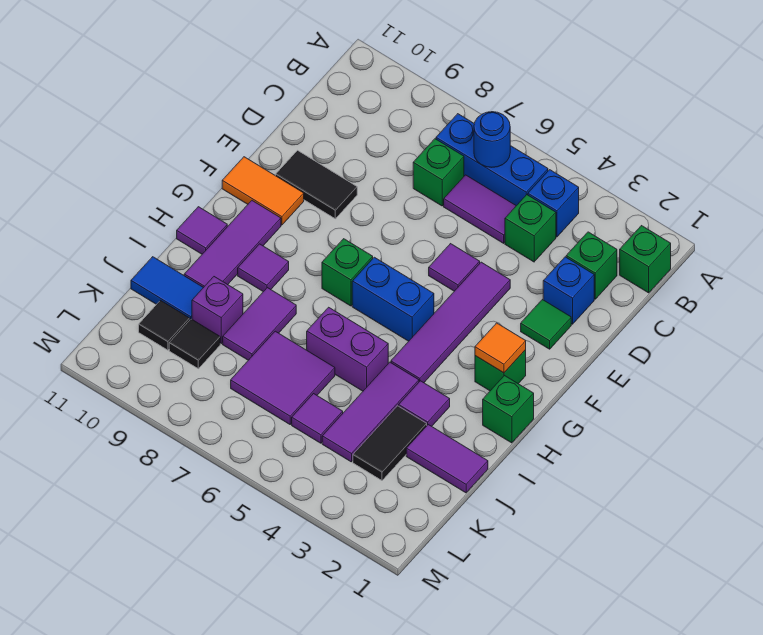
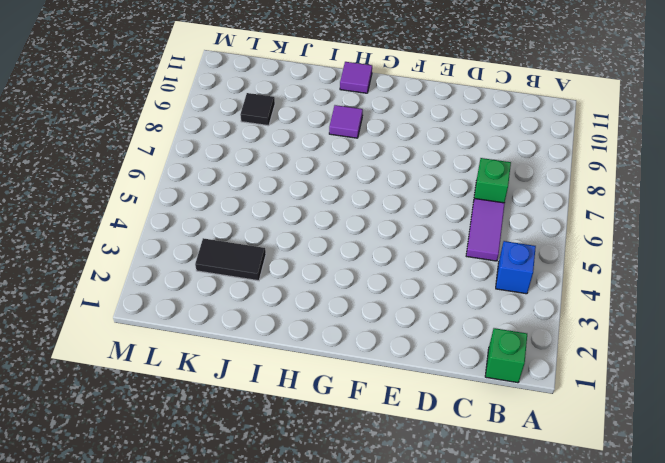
none -> blue brick B5:B7 level 1
none -> green brick C2 level 1
none -> green brick C4 level 1
none -> blue brick D2 level 1

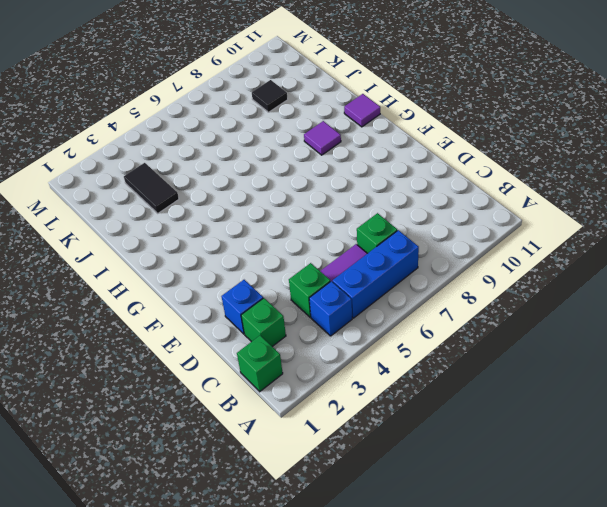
none -> green tile E2 level 1
none -> purple tile E4:H4 level 1
none -> purple tile E5 level 1
none -> black tile E9:E10 level 1

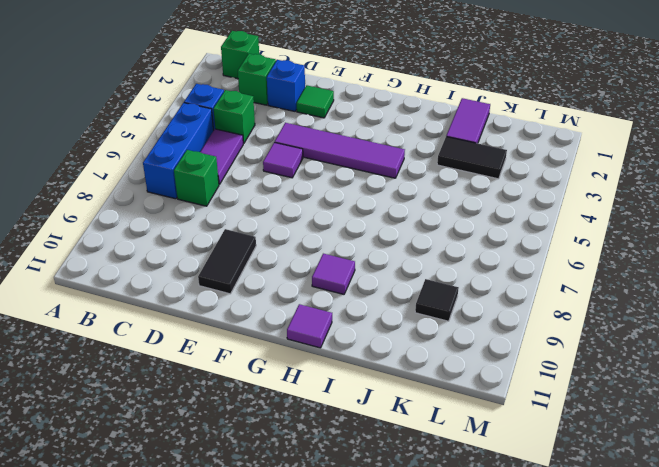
none -> orange tile F10:F11 level 1
none -> green brick G2 level 1
none -> blue brick G5:G6 level 1
none -> green brick G7 level 1

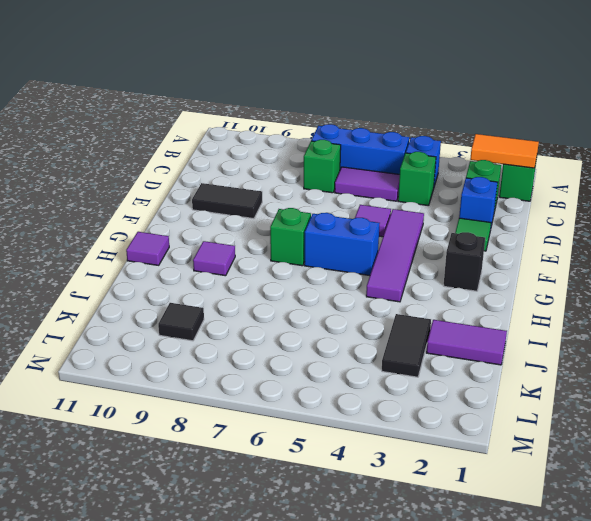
orange tile B1:B2 level 2 -> orange tile F10:F11 level 1
black brick G2 level 1 -> green brick G2 level 1
none -> purple tile G10:I10 level 1
none -> green brick H1 level 1
none -> purple tile I3 level 1
none -> purple tile I4:K4 level 1

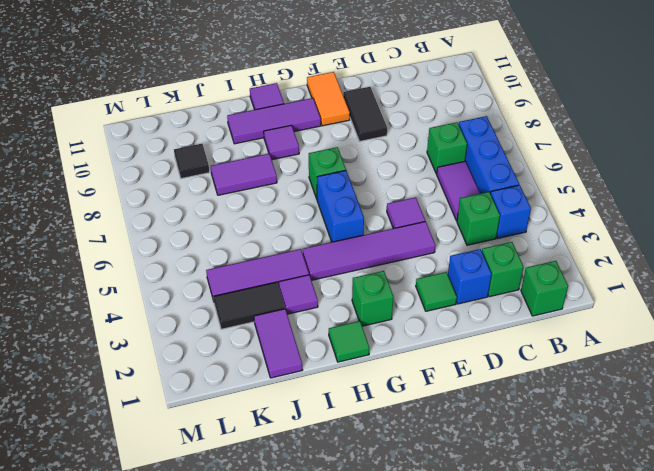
green tile H1 level 1 -> green brick H1 level 1
none -> purple brick I5:I6 level 1
none -> purple tile J6:K7 level 1
none -> purple brick J9 level 1
none -> blue tile J10:J11 level 1

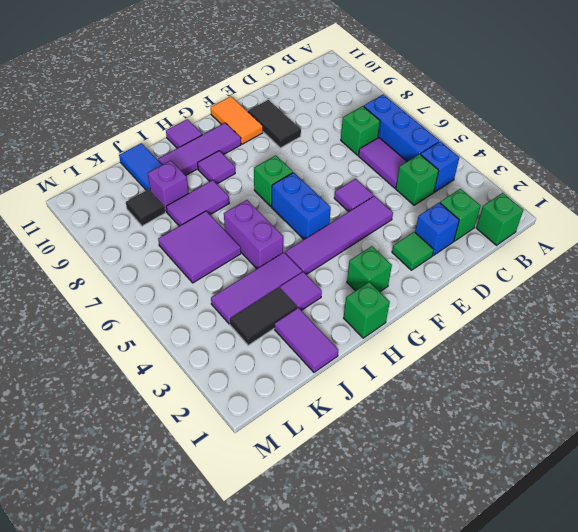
none -> purple tile K5 level 1
none -> black tile K10 level 1
none -> blue round brick B6 level 2
none -> orange tile G2 level 2

